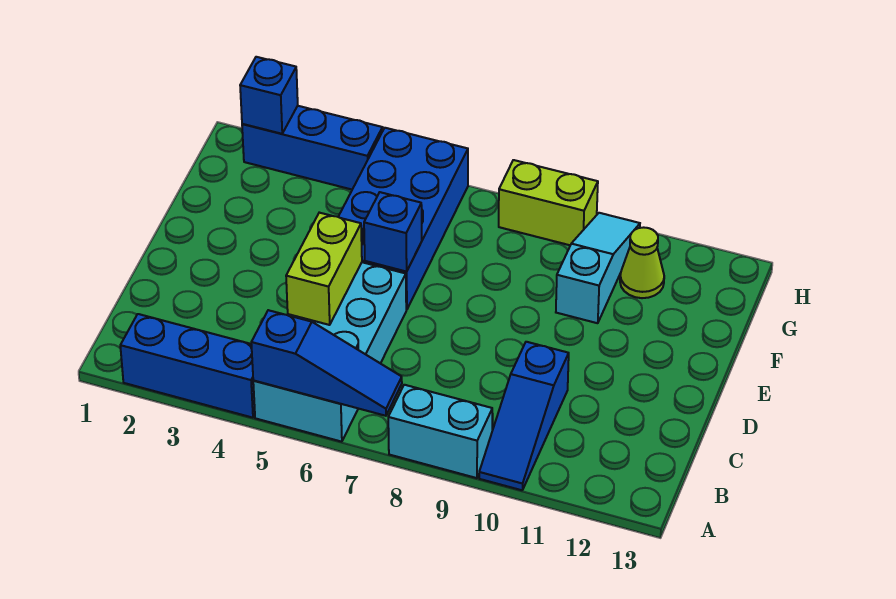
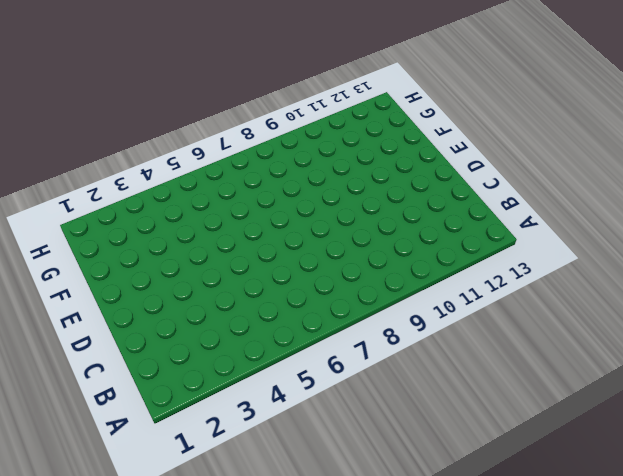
none -> blue brick A2:A4 level 1
none -> cyan brick A5:D6 level 1
none -> cyan brick A8:A9 level 1

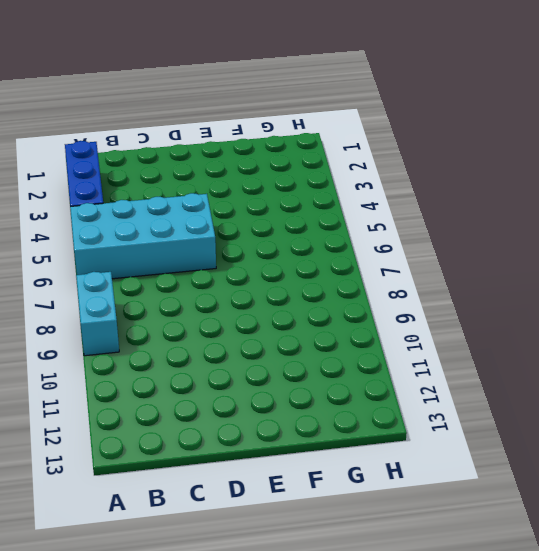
none -> blue slope A10:C10 level 1 top C
none -> blue brick E5:H6 level 1
none -> cyan slope F10:H10 level 1 top F

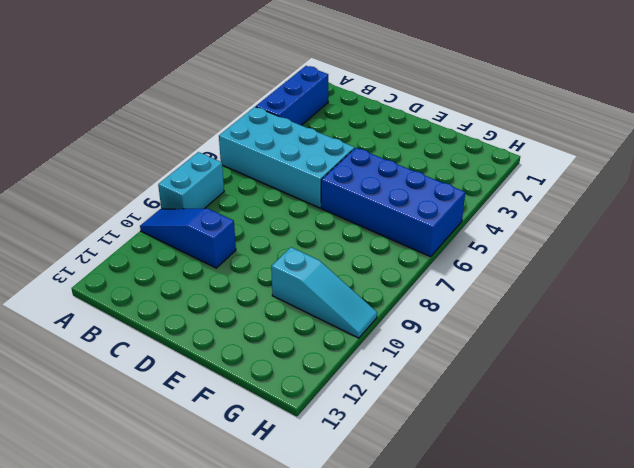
none -> lime cone G11 level 1
none -> blue brick H2:H4 level 1
none -> lime brick H8:H9 level 1

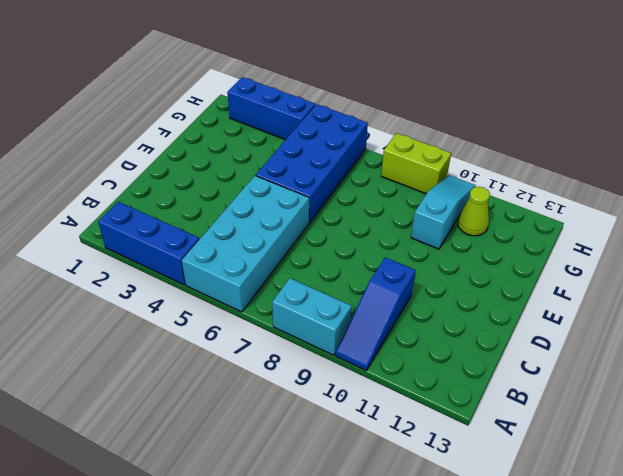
none -> blue slope A5:A7 level 2 top 5
none -> lime brick C5:D5 level 2
none -> blue brick E6 level 2

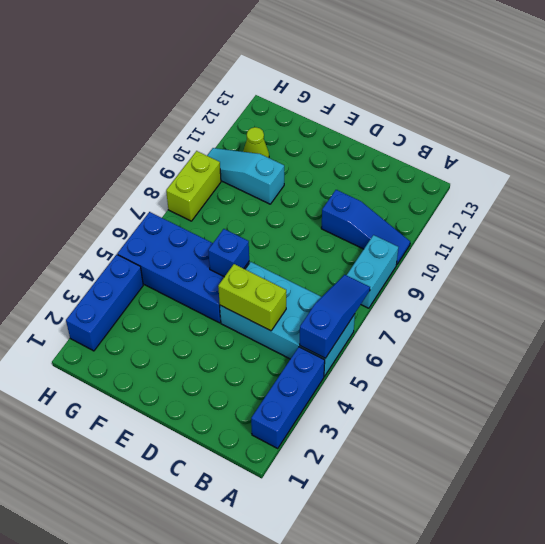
none -> blue brick H2 level 2

